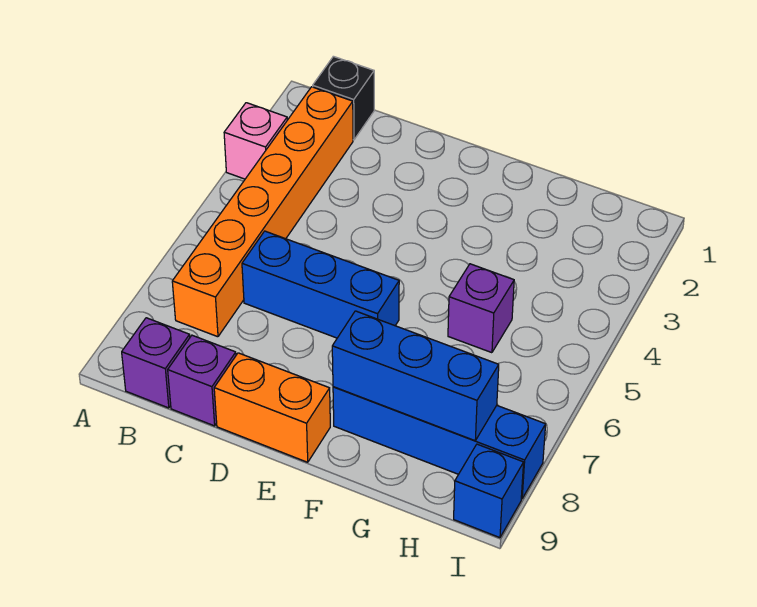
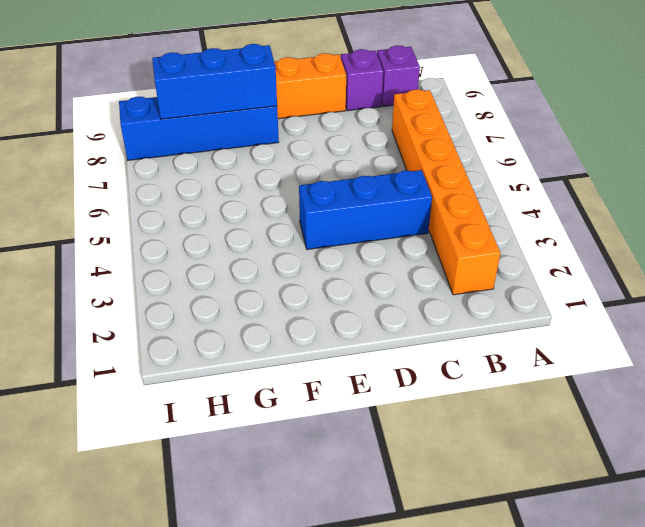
blue brick C4:E4 level 1 -> blue brick C6:E6 level 1
none -> pink brick A3 level 1
none -> black brick B1 level 1

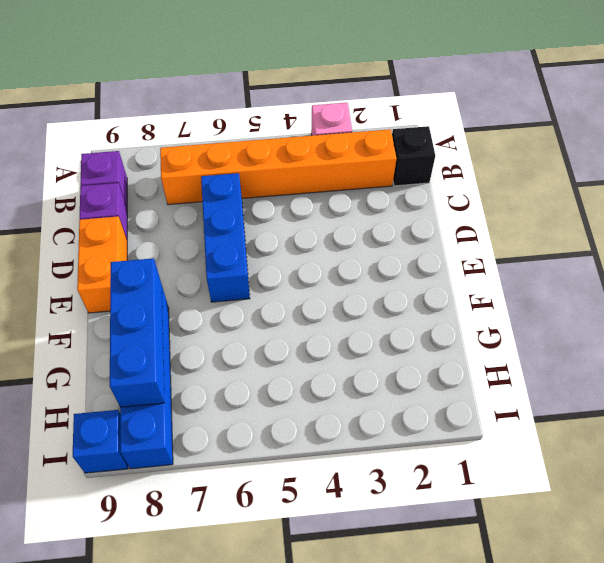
none -> purple brick G5 level 1

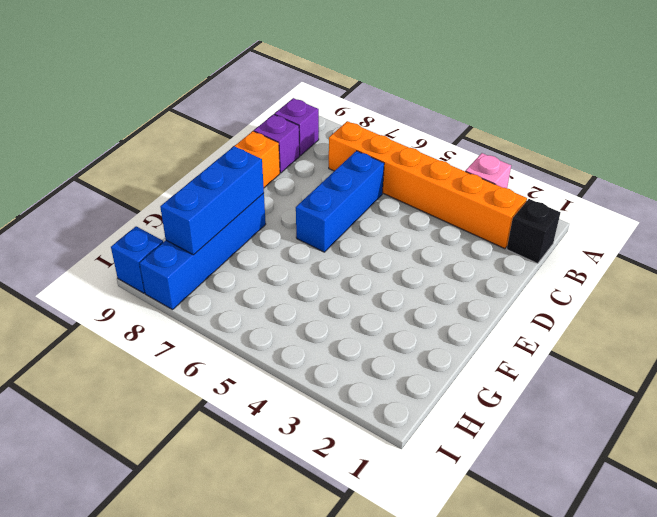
none -> purple brick G5 level 1

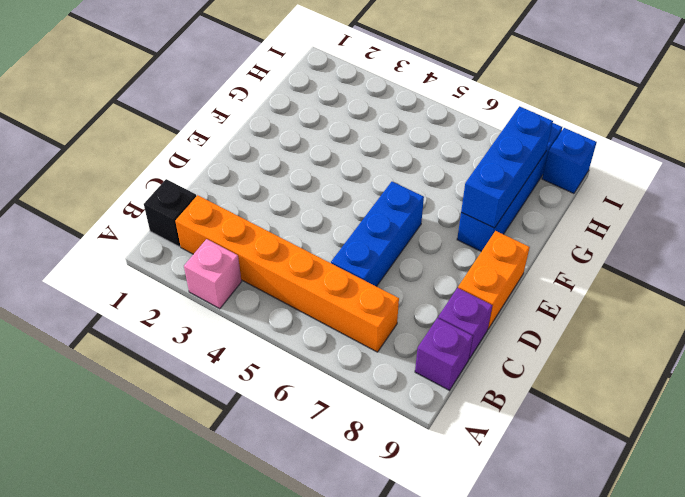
none -> purple brick G5 level 1

